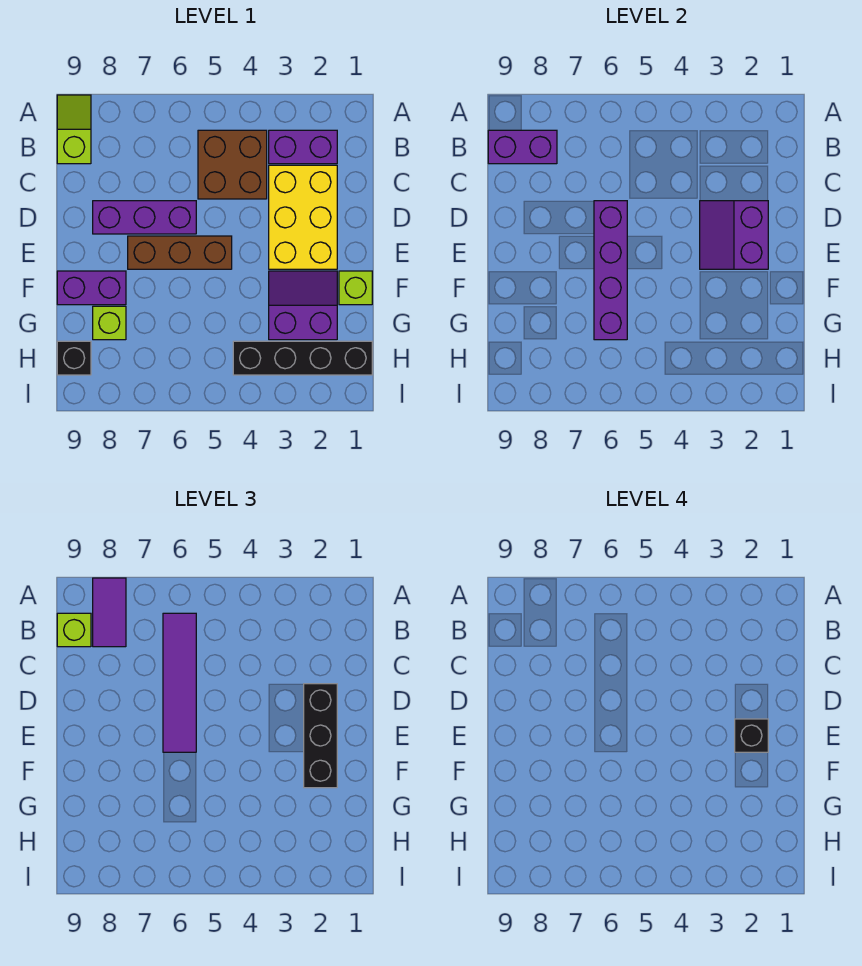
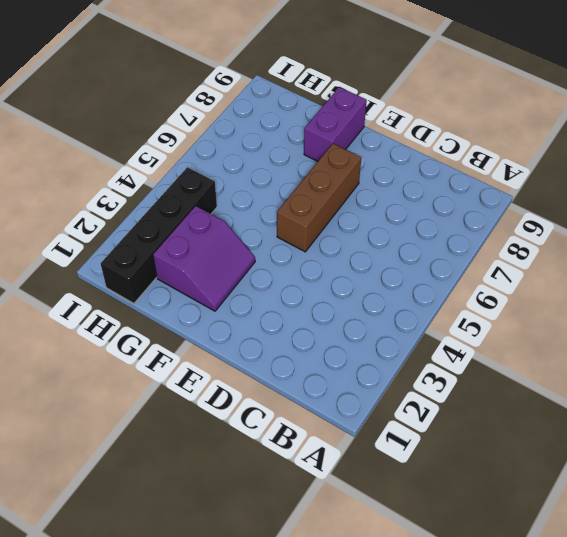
none -> lime slope A9:B9 level 1 top B
none -> purple brick B2:B3 level 1
none -> brown brick B4:C5 level 1

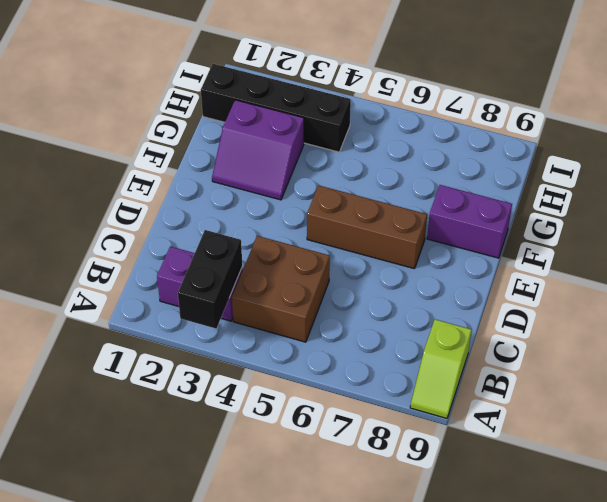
black brick A3:B3 level 2 -> none
none -> yellow brick C2:E3 level 1
none -> purple brick D6:D8 level 1
none -> lime brick F1 level 1

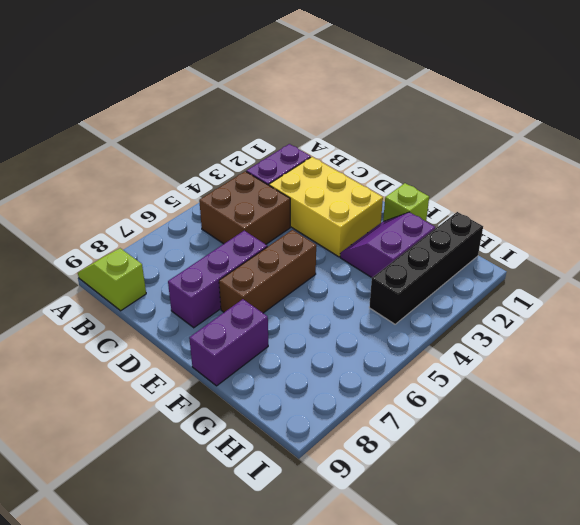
none -> lime brick G8 level 1
none -> black brick H9 level 1
none -> purple brick B8:B9 level 2

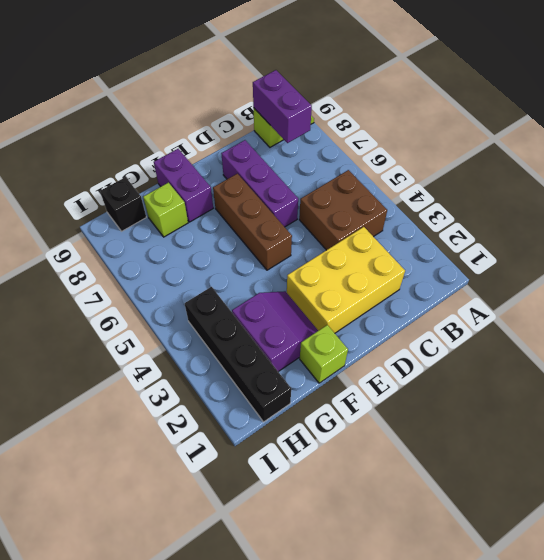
none -> purple brick B2:B3 level 1
none -> purple slope D2:E3 level 2 top 2
none -> purple brick D6:G6 level 2

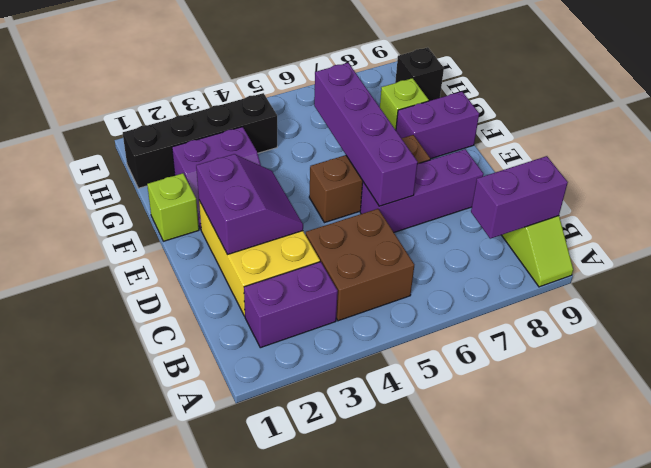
none -> purple tile A8:B8 level 3
none -> purple tile B6:E6 level 3
none -> lime brick B9 level 3

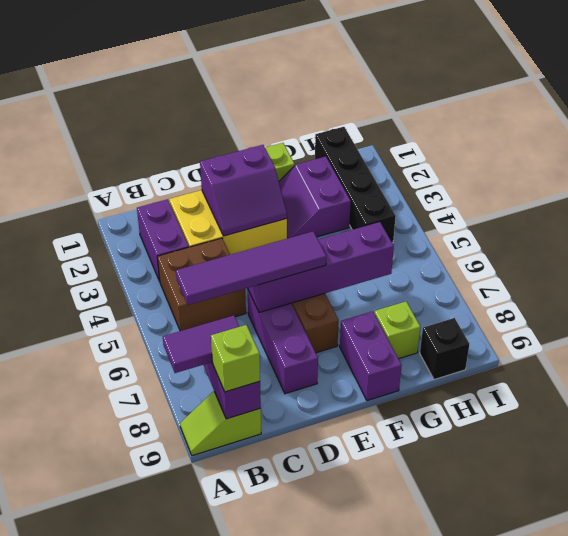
none -> black brick D2:F2 level 3
none -> black brick E2 level 4

